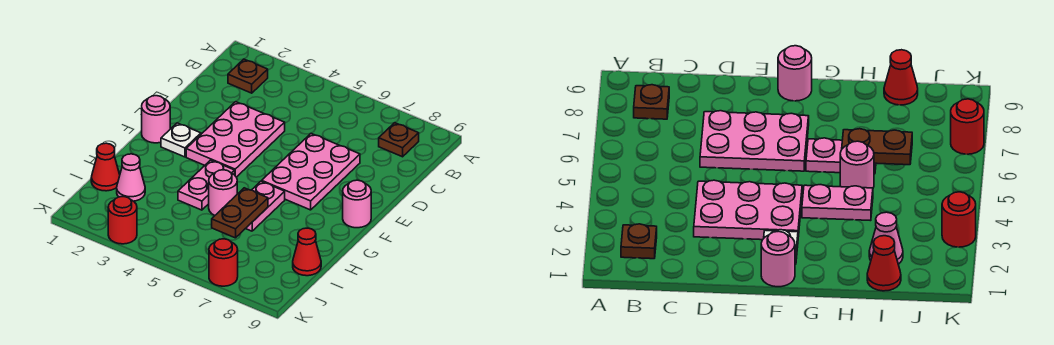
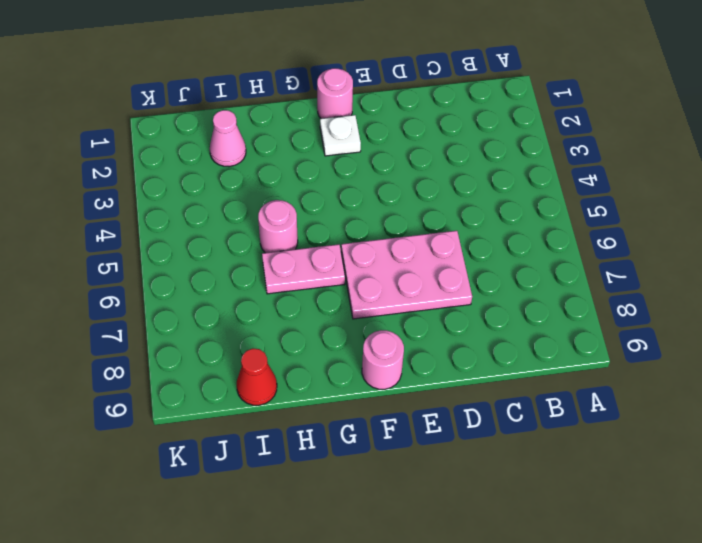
none -> brown plate B2 level 1
none -> brown plate B8 level 1
none -> pink plate D3:F4 level 1

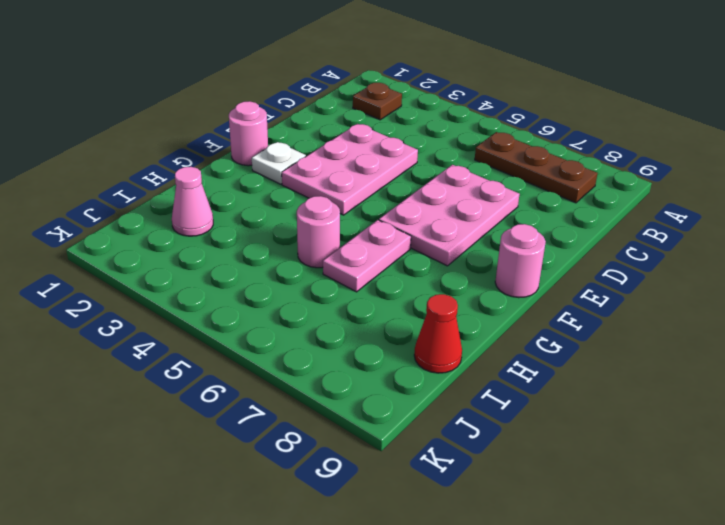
brown plate B6:B8 level 1 -> brown plate B8 level 1
none -> pink plate G4:H4 level 1
none -> red cone I1 level 1
none -> red round brick K3 level 1

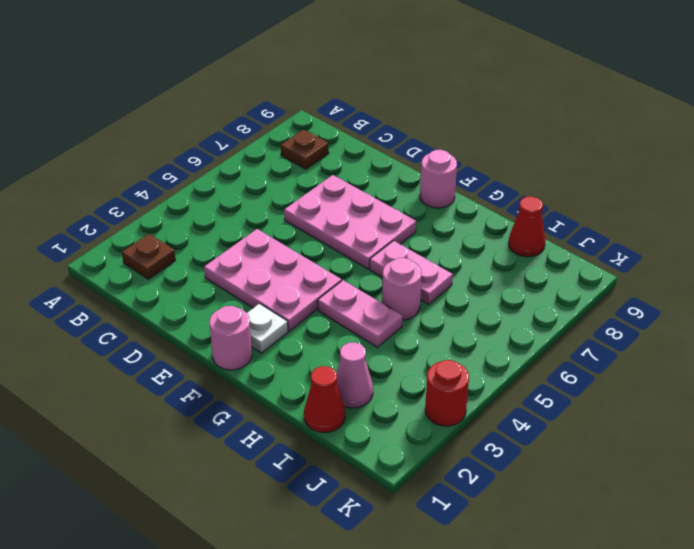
none -> red round brick K7 level 1
none -> brown plate H6:I6 level 2

